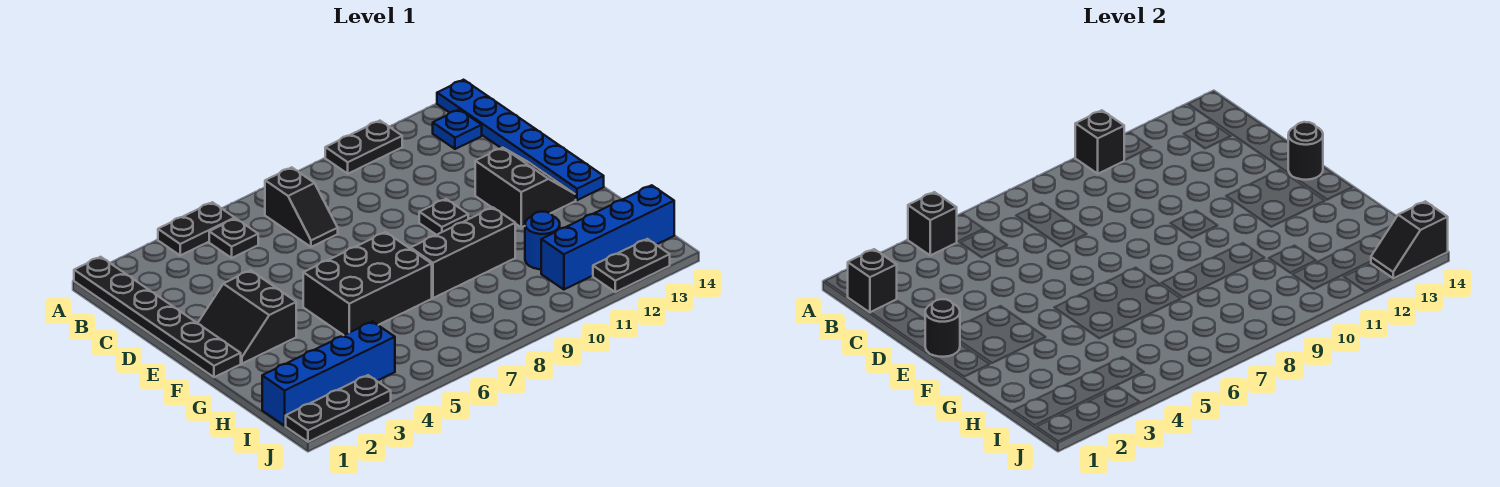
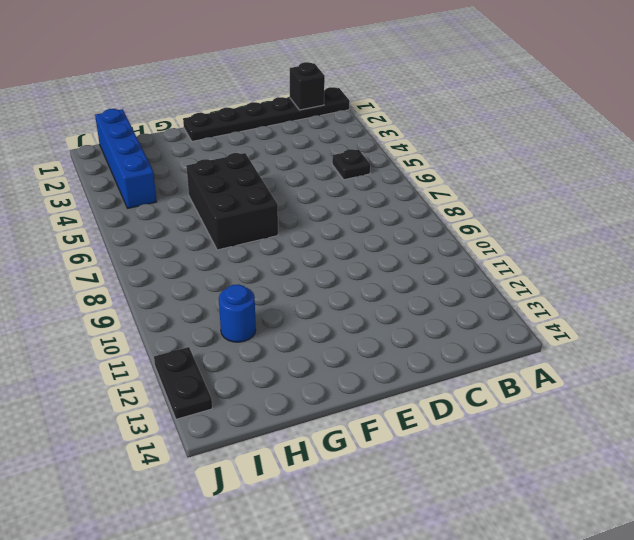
none -> black plate A4:A5 level 1
none -> black plate A10:A11 level 1
none -> blue plate A14:F14 level 1

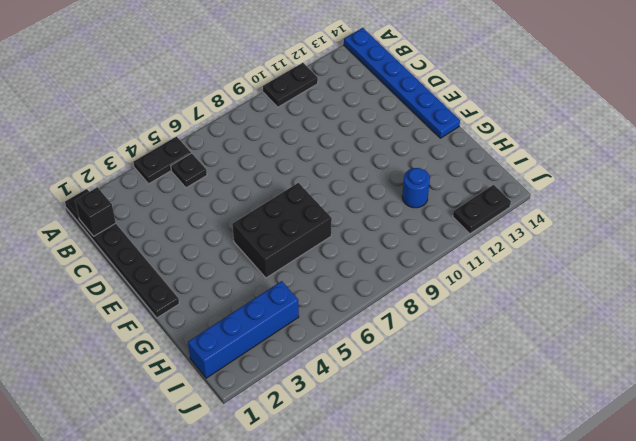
none -> black slope B7:C7 level 1 top B
none -> blue plate B13 level 1
none -> black slope E2:F3 level 1 top 3

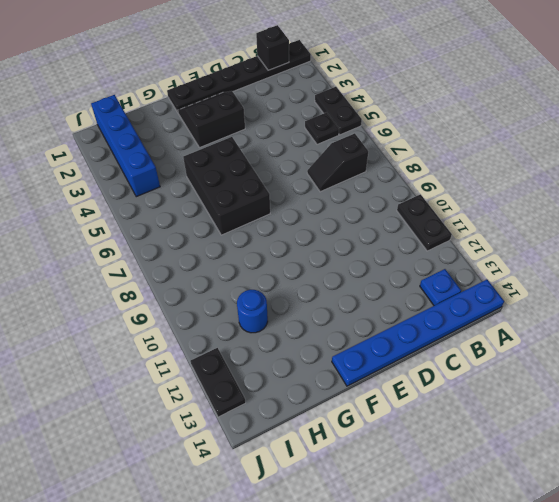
none -> black plate E10 level 1
none -> black slope E12:F13 level 1 top 12
none -> black brick G8:G10 level 1

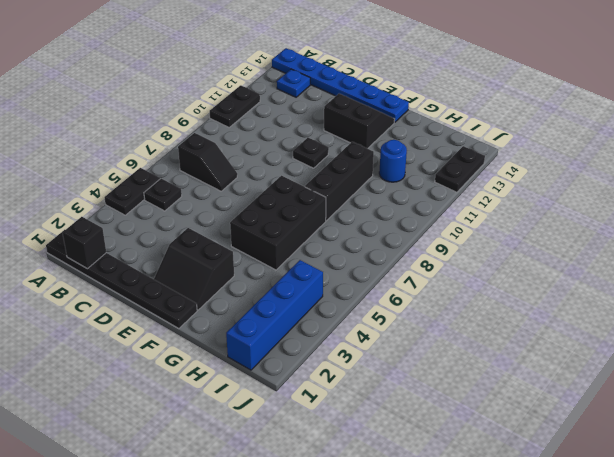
none -> blue brick I11:I14 level 1
none -> black plate J1:J3 level 1
none -> black brick A4 level 2

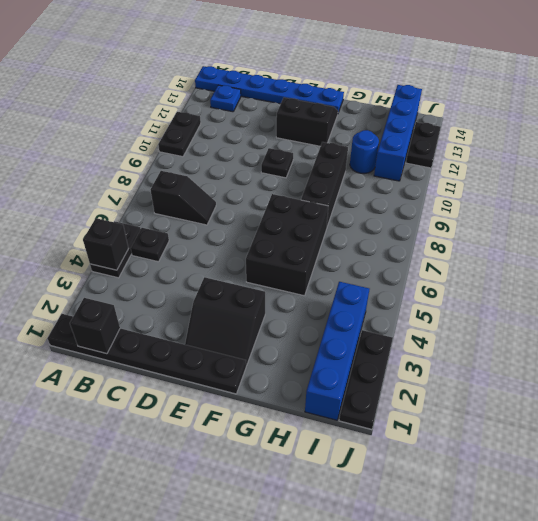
none -> black brick A10 level 2
none -> black round brick E1 level 2
none -> black round brick E14 level 2

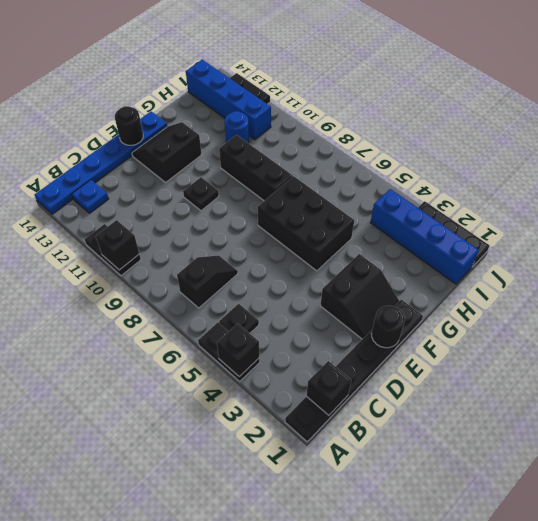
none -> black slope J13:J14 level 2 top 14

